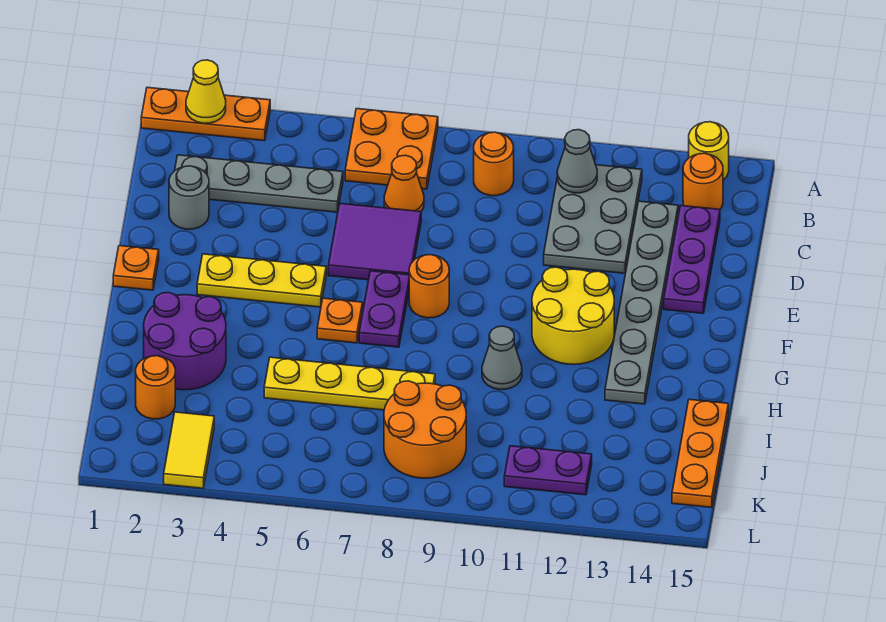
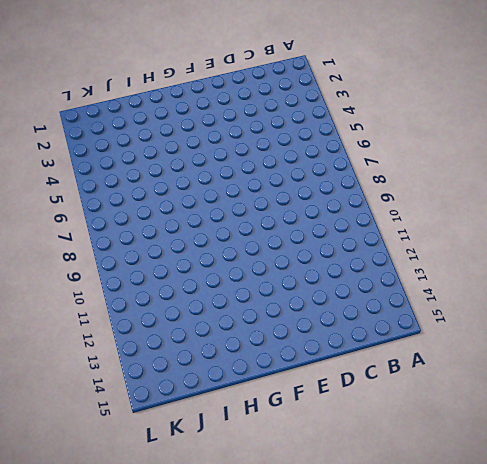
none -> orange plate A1:A3 level 1
none -> orange plate A6:B7 level 1
none -> yellow round brick A14 level 1

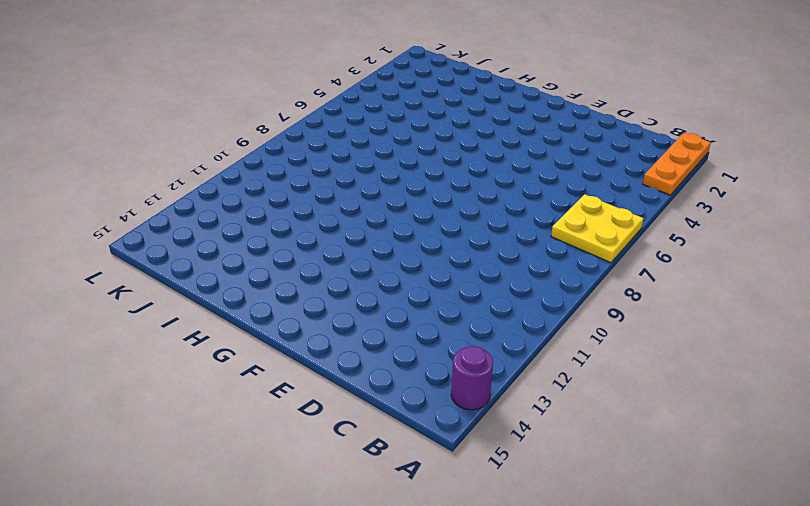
yellow plate A6:B7 level 1 -> orange plate A6:B7 level 1
purple round brick A14 level 1 -> yellow round brick A14 level 1
none -> orange round brick B9 level 1
none -> grey plate B11:D12 level 1
none -> orange round brick B14 level 1

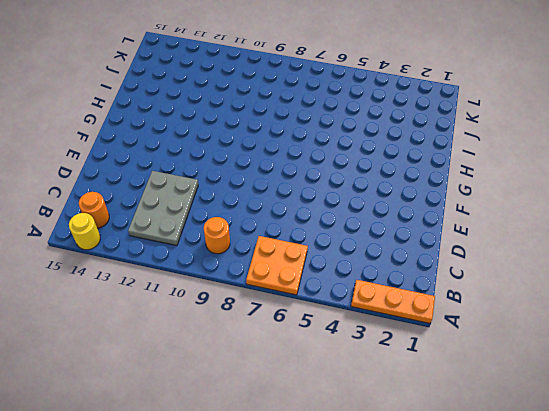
none -> grey plate C2:C5 level 1
none -> orange cone C7 level 1
none -> grey plate C13:H13 level 1

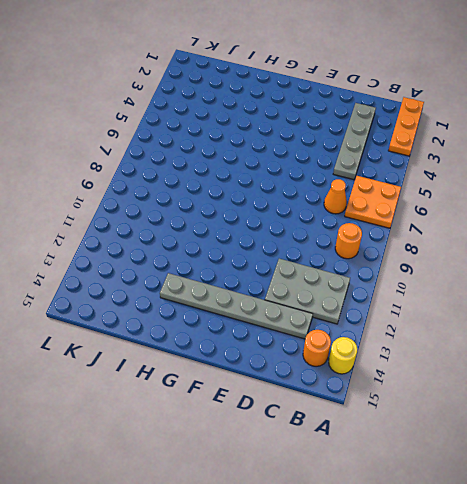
none -> purple plate C14:E14 level 1
none -> grey round brick D2 level 1
none -> purple tile D6:E7 level 1

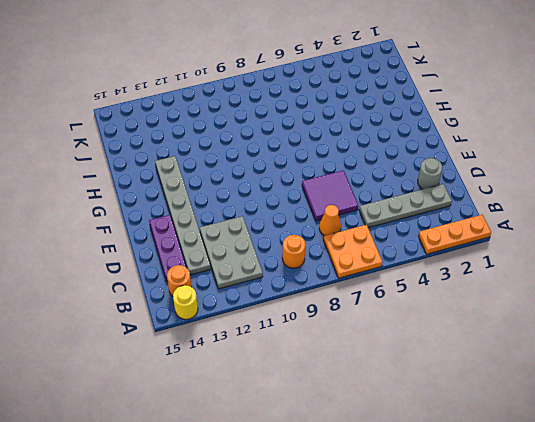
none -> orange plate F1 level 1
none -> yellow plate F3:F5 level 1
none -> purple plate F7:G7 level 1

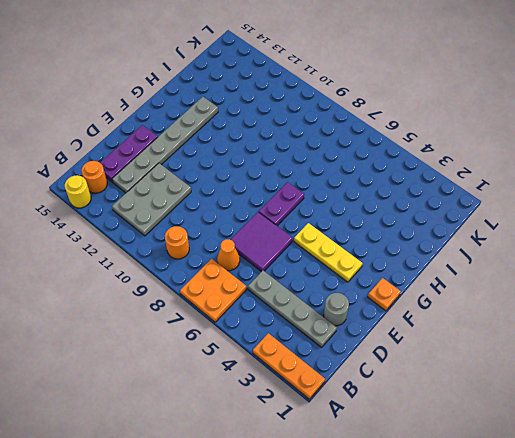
none -> orange round brick F8 level 1
none -> yellow round brick F11:G12 level 1
none -> orange plate G6 level 1

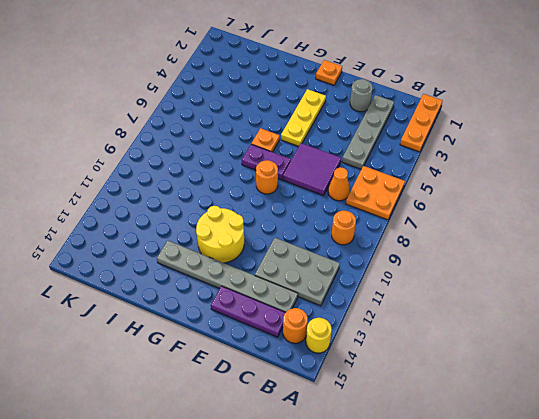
none -> purple round brick H2:I3 level 1
none -> grey cone H10 level 1
none -> yellow plate I5:I8 level 1

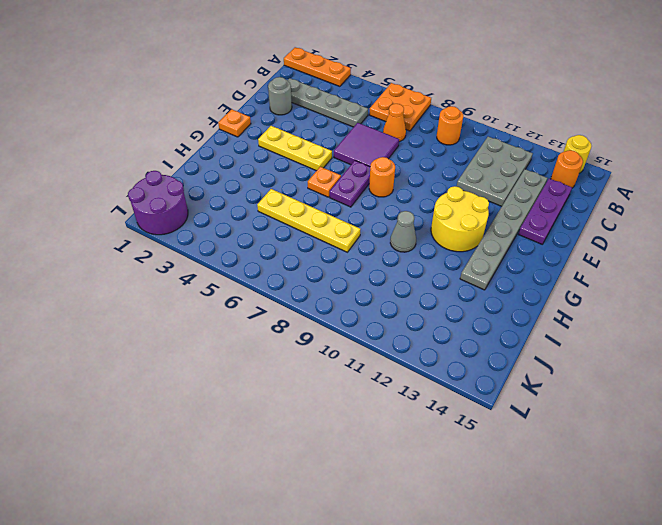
purple round brick K1:L2 level 1 -> purple round brick H2:I3 level 1
none -> orange plate I15:K15 level 1
none -> orange round brick J2 level 1
none -> orange round brick J8:K9 level 1

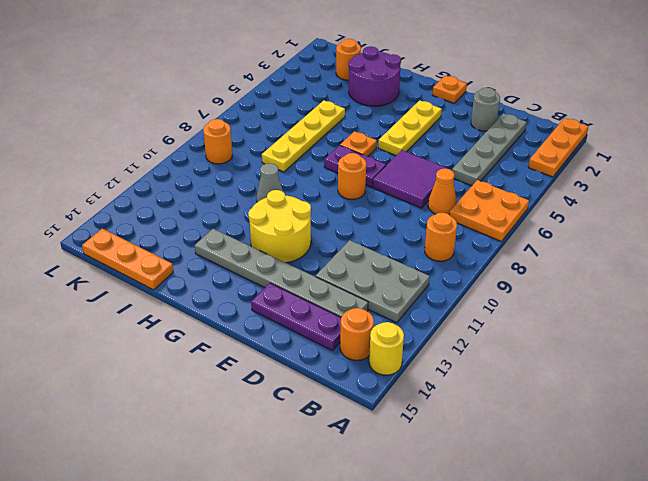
orange round brick K9 level 1 -> orange round brick J8:K9 level 1
none -> yellow tile K3:L3 level 1
none -> purple plate K11:K12 level 1
none -> yellow cone A2 level 2

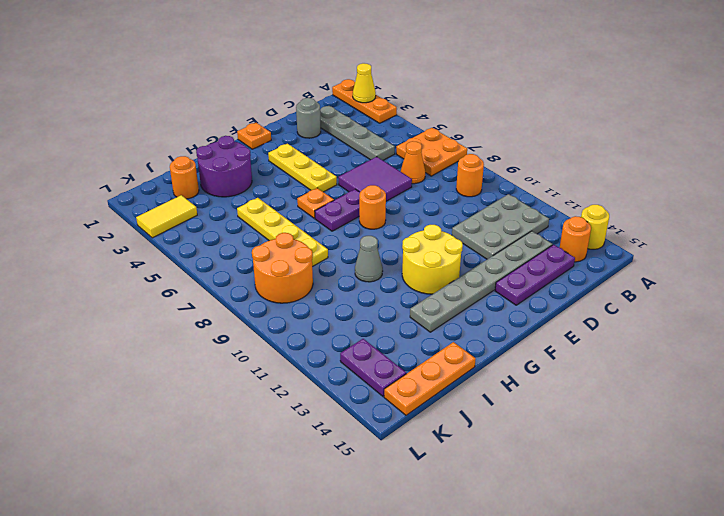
purple plate K13:K14 level 1 -> purple plate K11:K12 level 1
none -> grey cone B11 level 2

